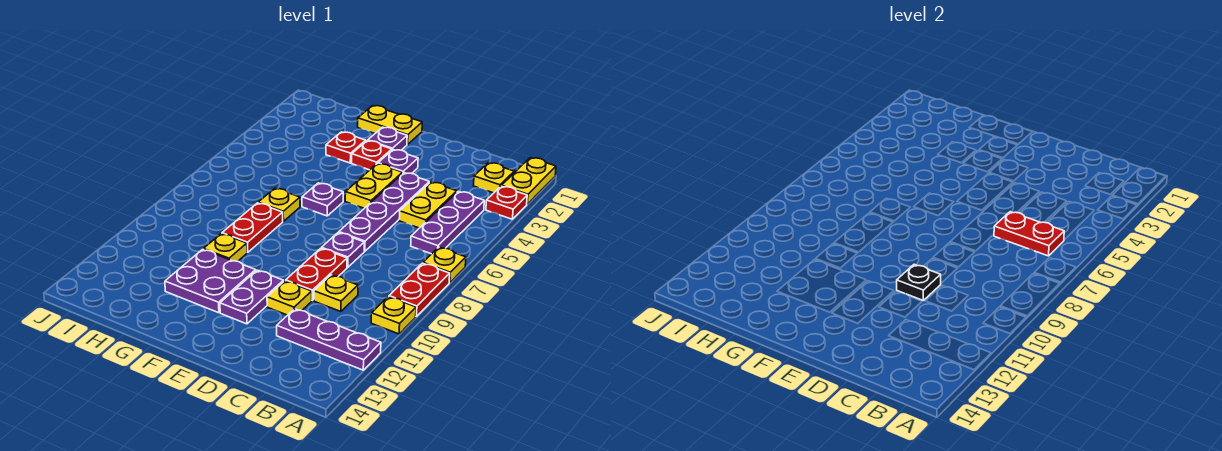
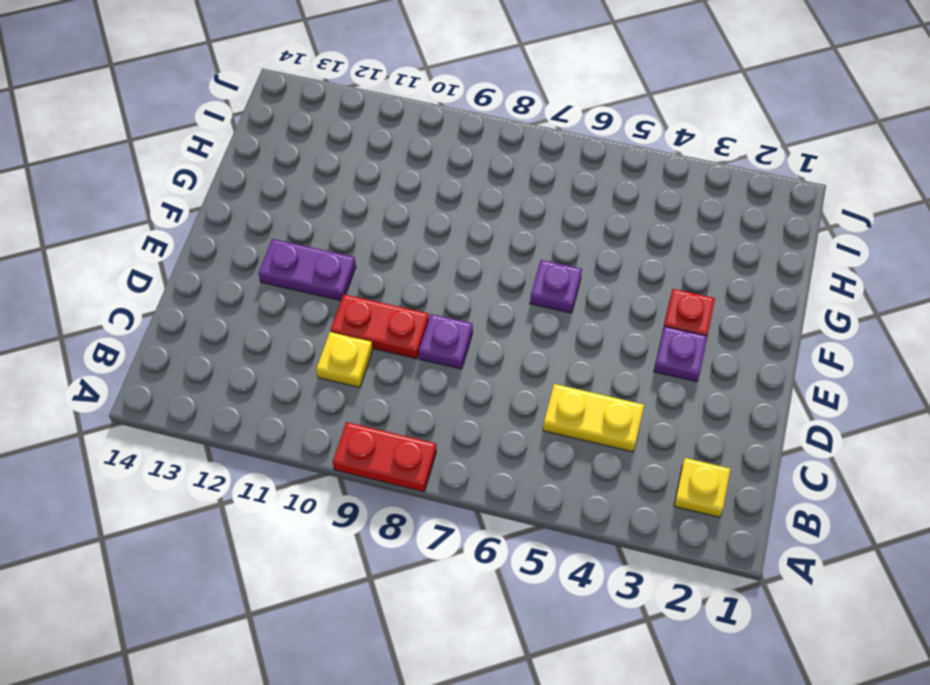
none -> yellow plate A1:A2 level 1
none -> red plate A3 level 1
none -> yellow plate A7 level 1

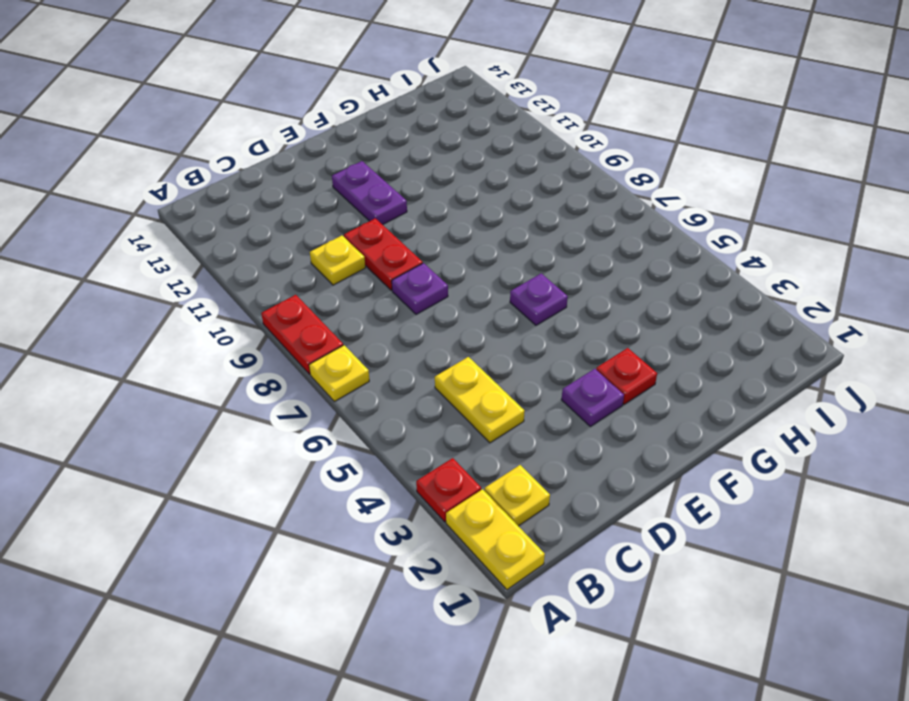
none -> yellow plate A10 level 1
none -> purple plate A12:C12 level 1
none -> purple plate B4:B6 level 1

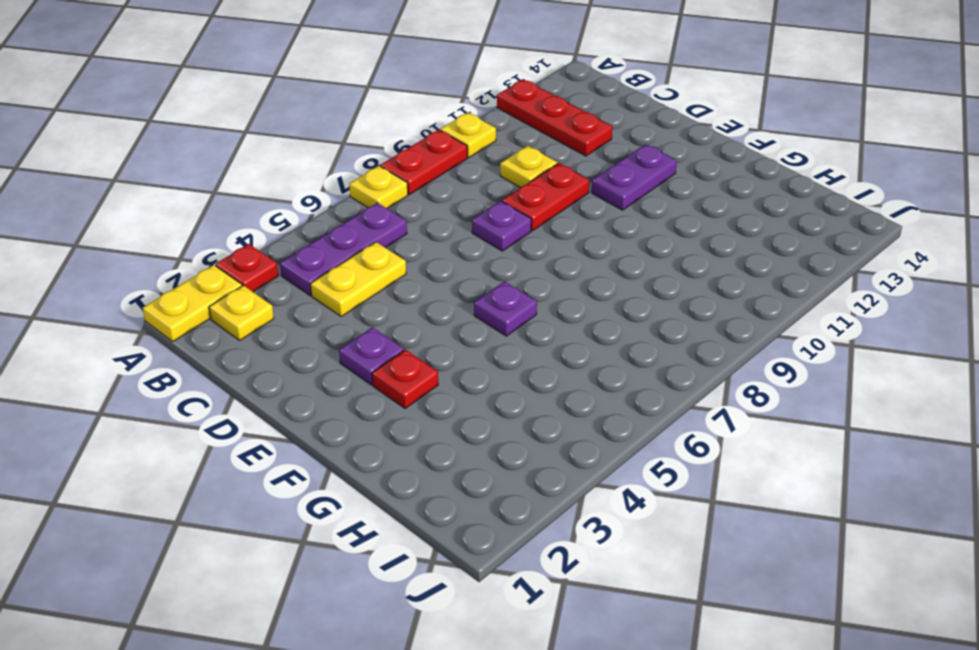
red plate A12:C12 level 1 -> purple plate A12:C12 level 1
none -> purple plate D4:D7 level 1
none -> yellow plate D11 level 1
none -> yellow plate E4:E5 level 1

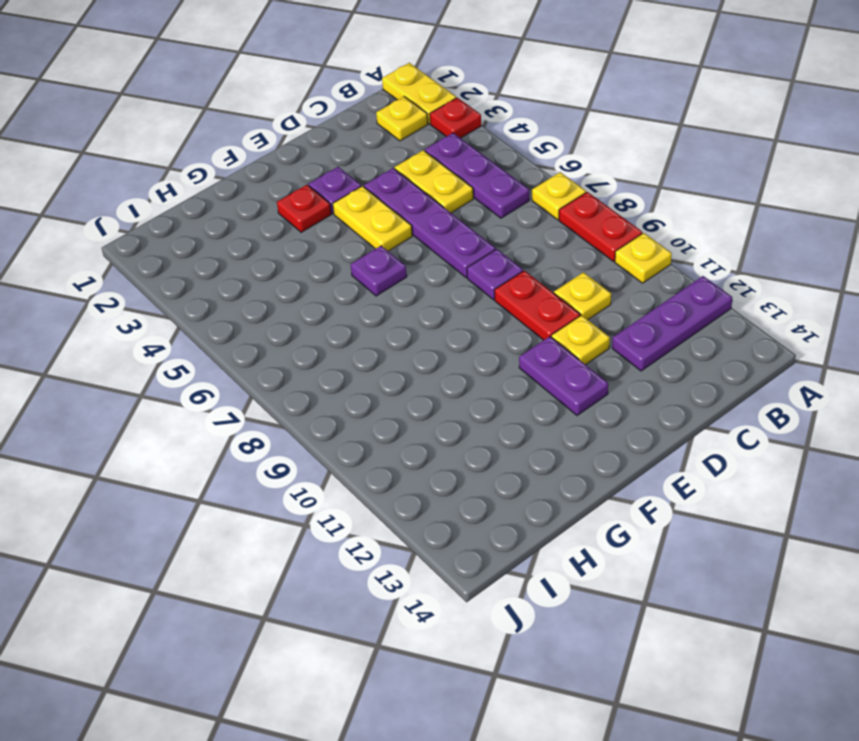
none -> yellow plate F1:G1 level 1
none -> purple plate F2 level 1
none -> purple plate F11:G12 level 1

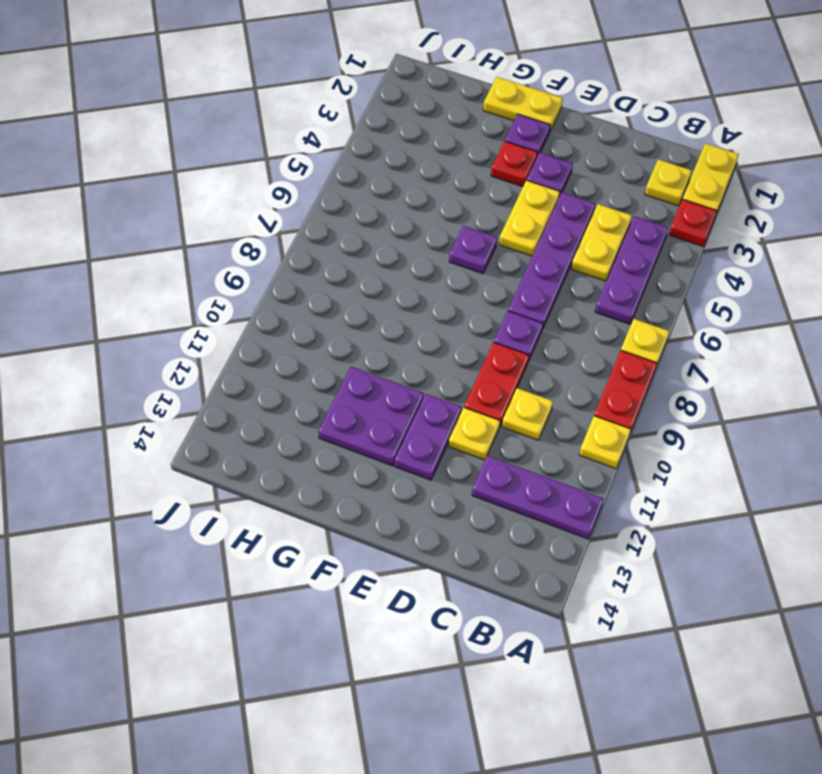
none -> red plate G3 level 1
none -> yellow plate G7 level 1
none -> red plate G8:G9 level 1

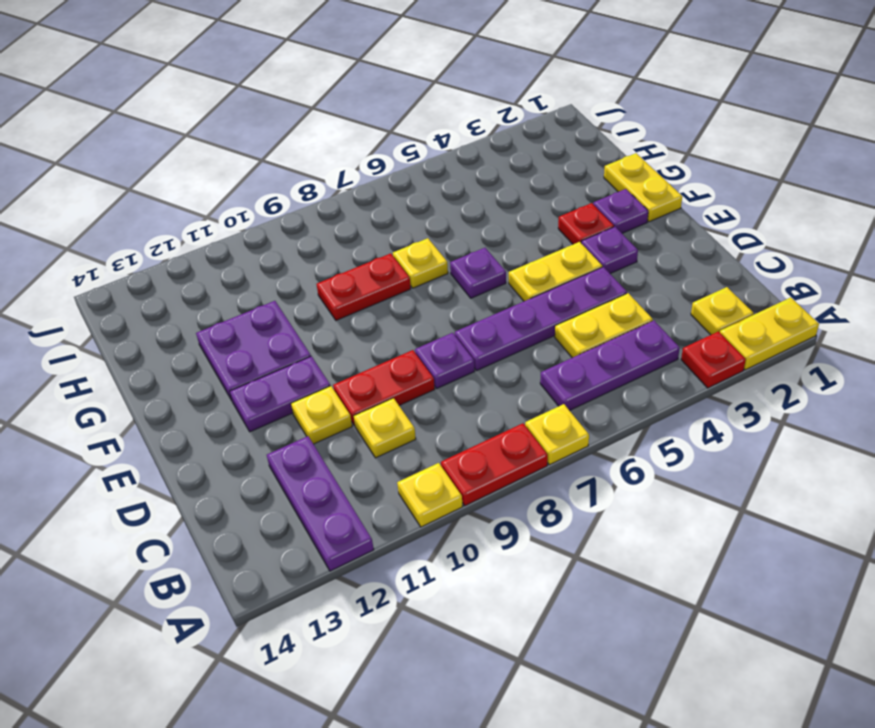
none -> red plate G3 level 1
none -> yellow plate G10 level 1
none -> red plate B6:C6 level 2

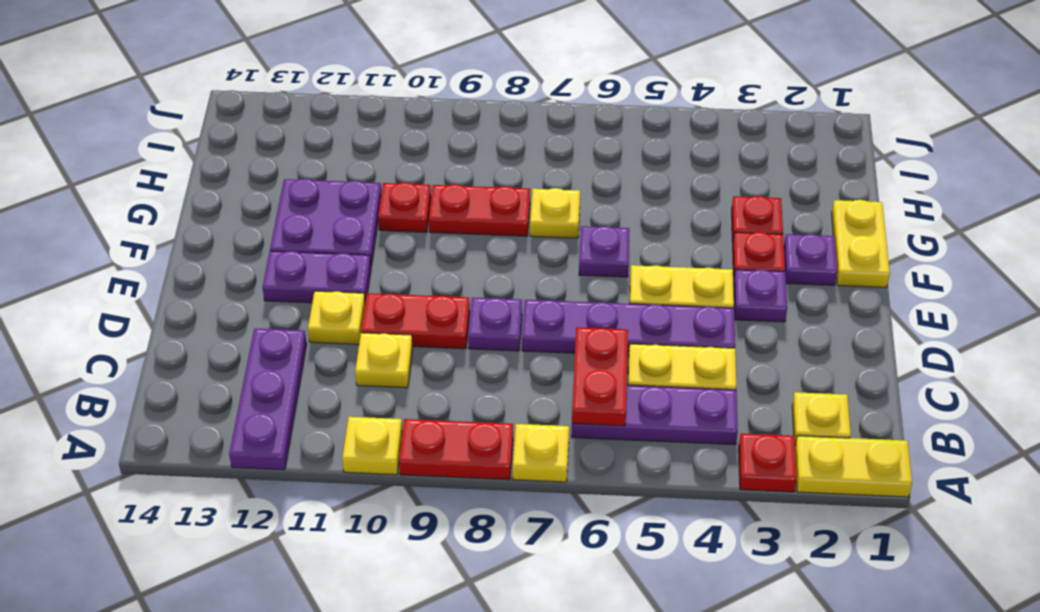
red plate G10 level 1 -> yellow plate G10 level 1
none -> black plate D10 level 2

